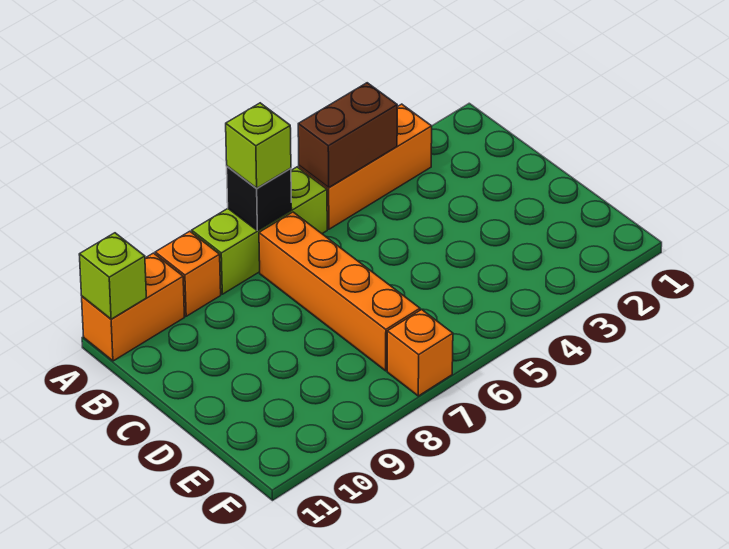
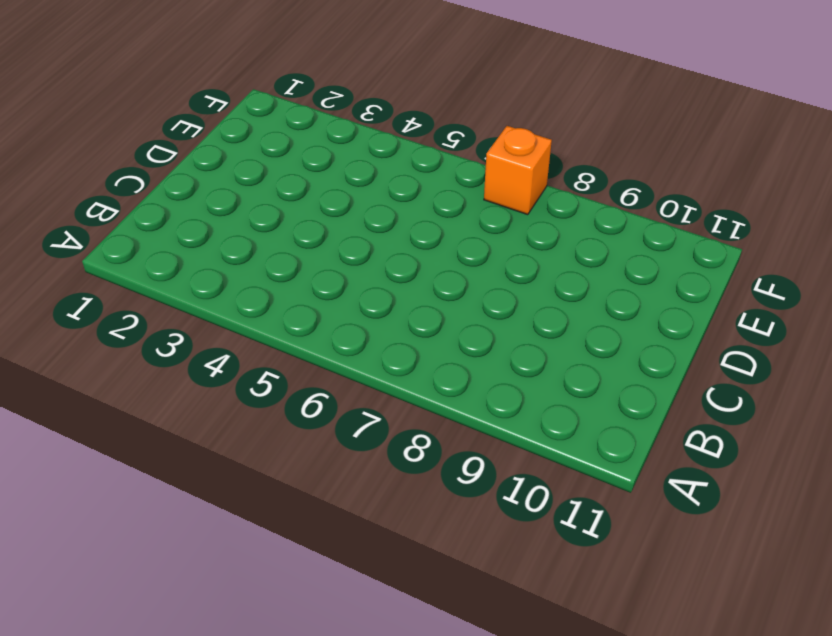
none -> orange brick A3:A5 level 1
none -> lime brick A6:A8 level 1

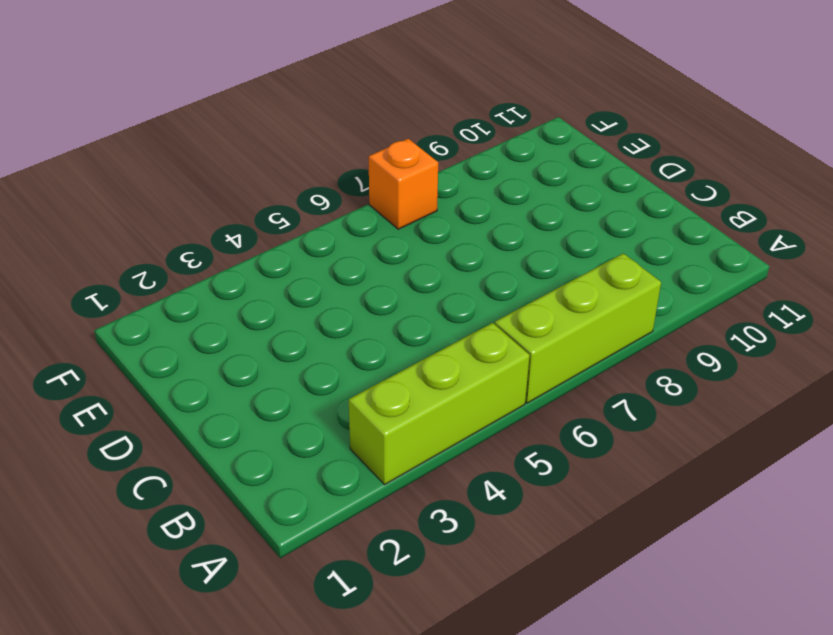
lime brick A3:A5 level 1 -> orange brick A3:A5 level 1
none -> orange brick A9 level 1
none -> orange brick A10:A11 level 1

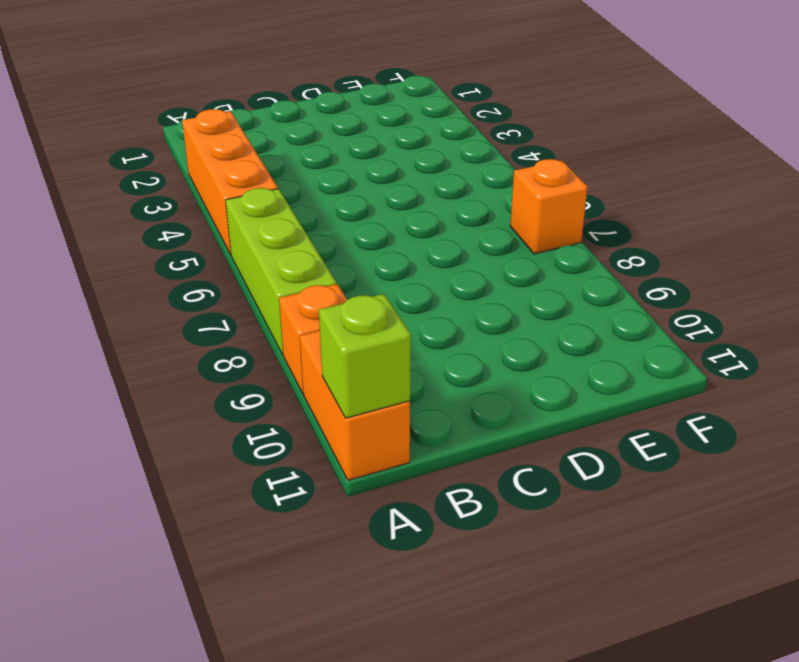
none -> orange brick B7:E7 level 1
none -> brown brick A4:A5 level 2

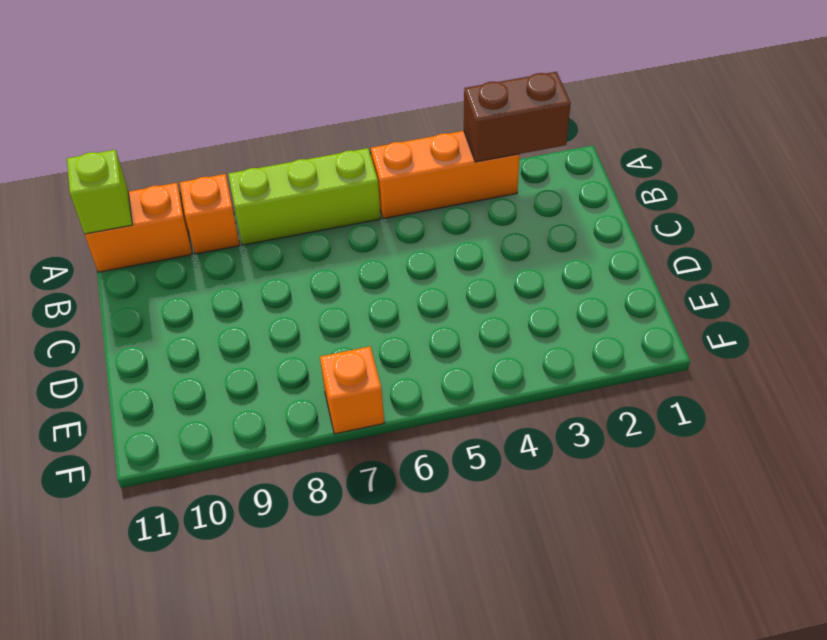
brown brick A2:A3 level 2 -> brown brick A4:A5 level 2
none -> orange brick B7:E7 level 1
none -> black brick A7 level 2

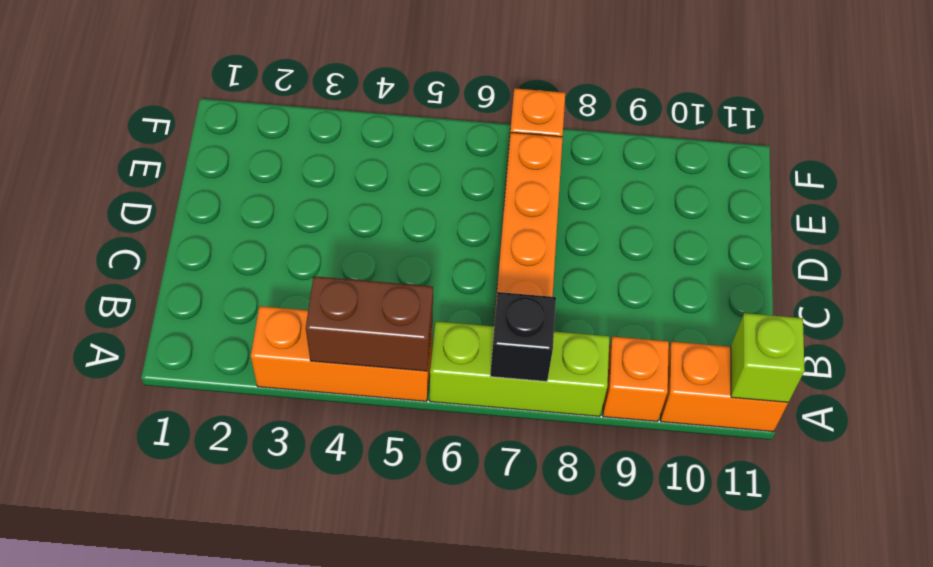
none -> lime brick A7 level 3

